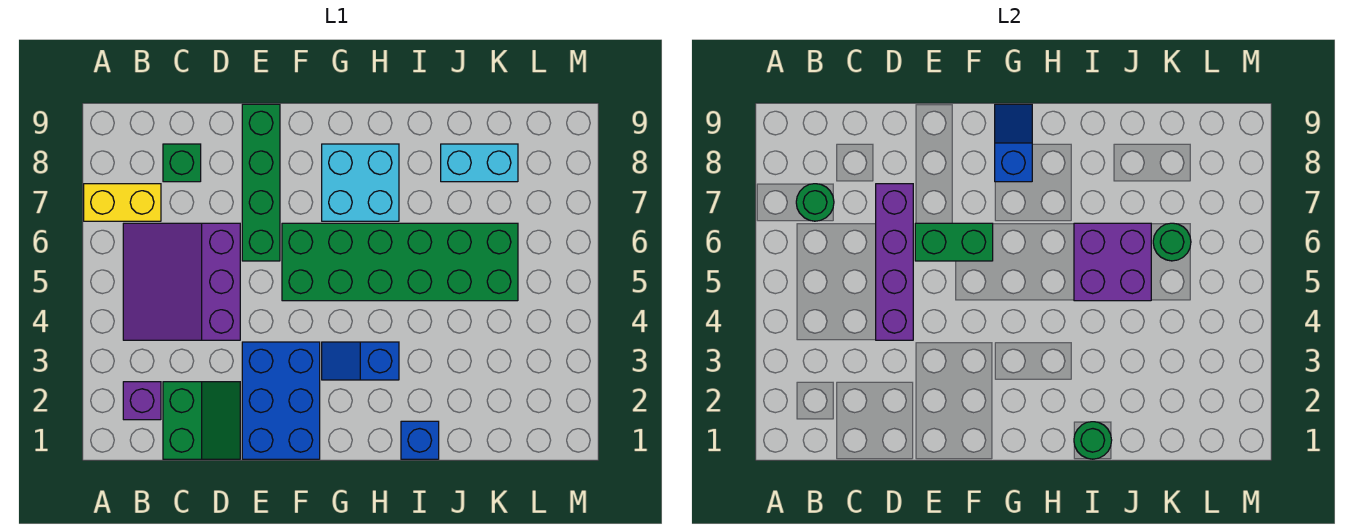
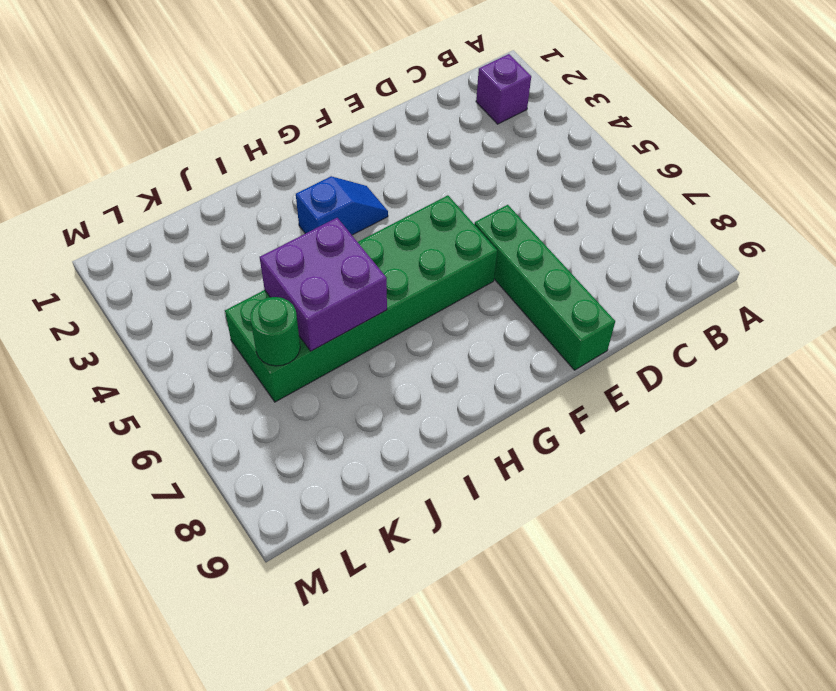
none -> yellow brick A7:B7 level 1
none -> purple slope B4:D6 level 1 top D
none -> green slope C1:D2 level 1 top C

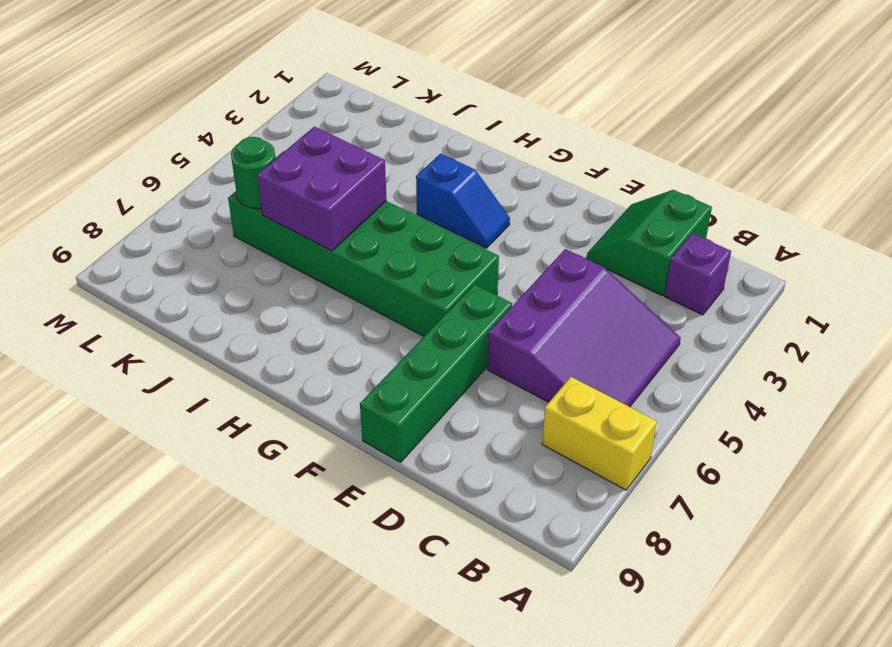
none -> green brick C8 level 1
none -> blue brick E1:F3 level 1
none -> cyan brick G7:H8 level 1

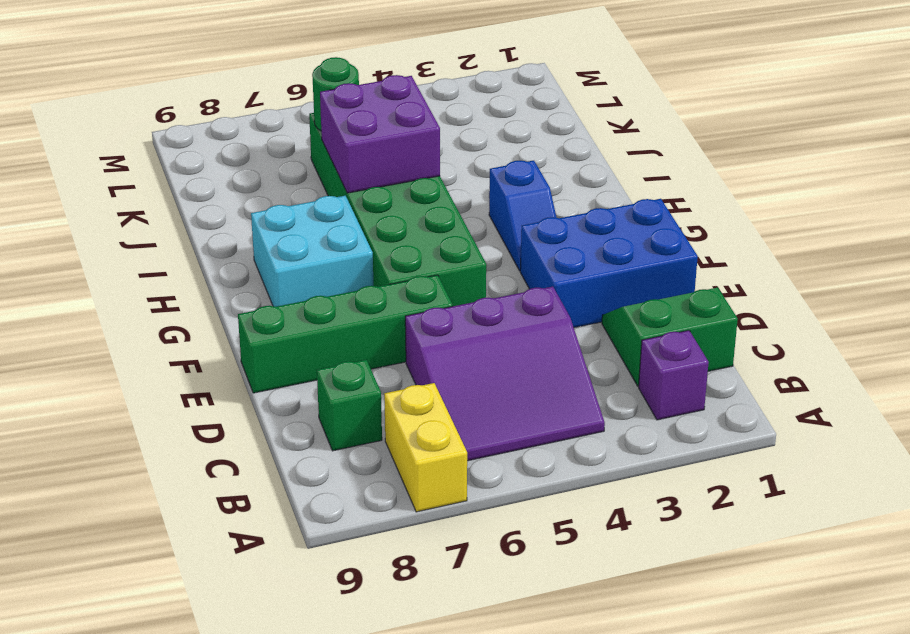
none -> blue brick I1 level 1
none -> cyan brick J8:K8 level 1
none -> green round brick B7 level 2

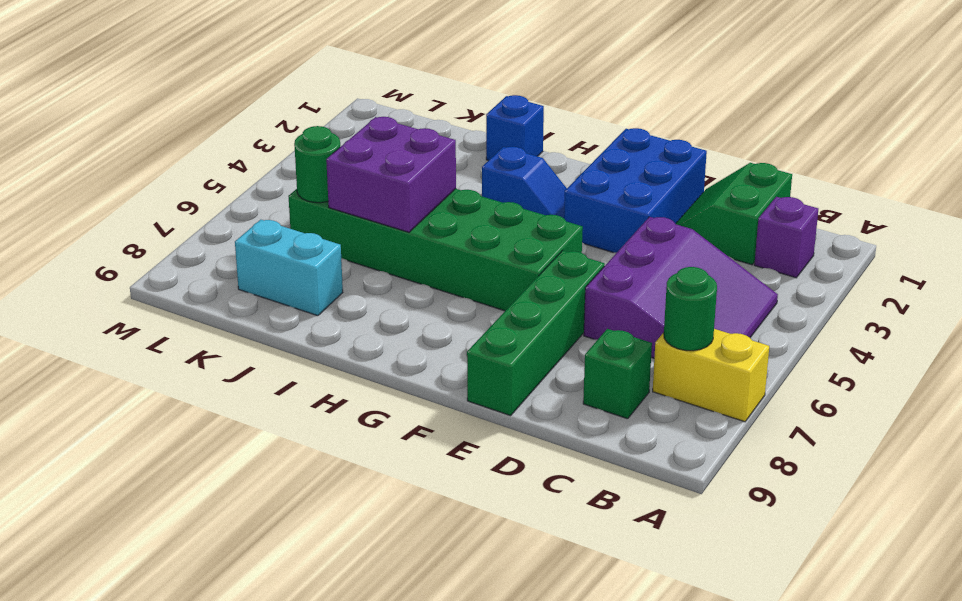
none -> cyan brick G7:H8 level 1
none -> purple brick D4:D7 level 2
none -> green brick E6:F6 level 2

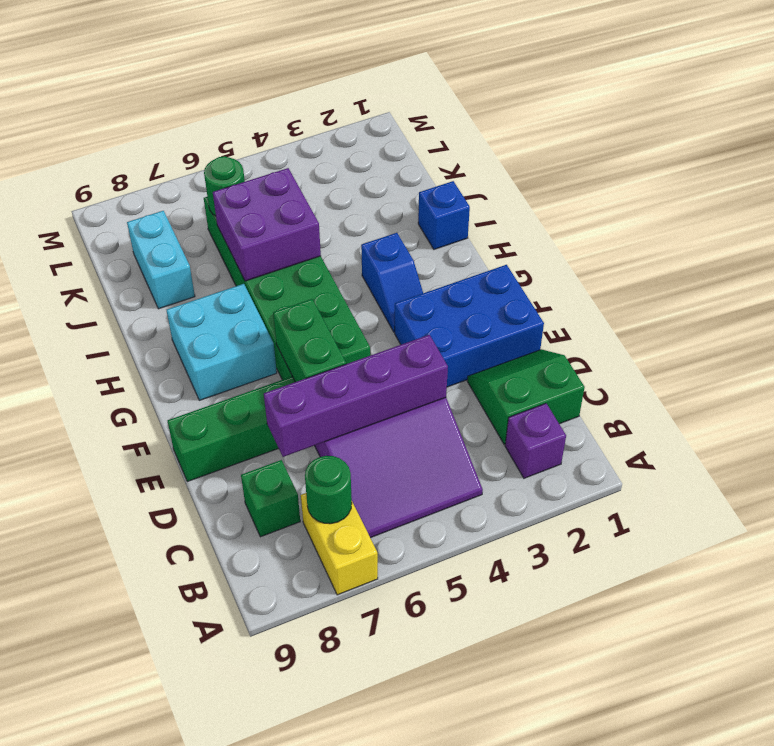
none -> blue slope G8:G9 level 2 top 8
none -> green round brick I1 level 2

